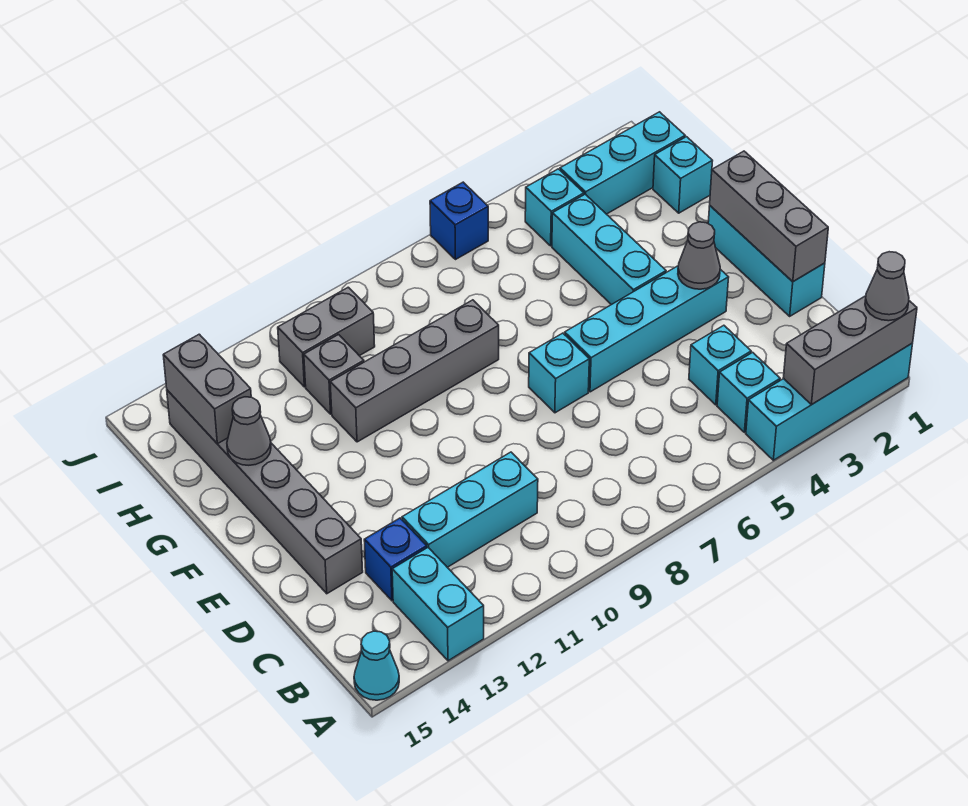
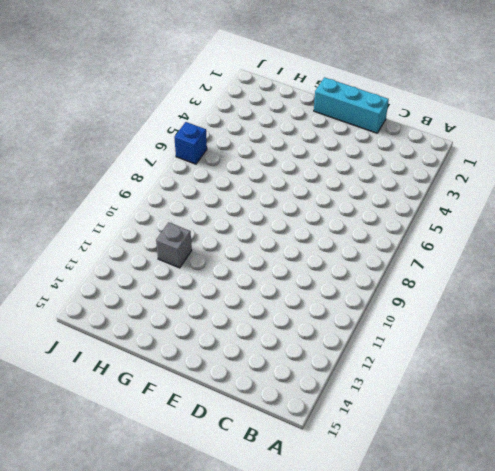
none -> cyan brick A1:A4 level 1
none -> cyan brick A13:B13 level 1
none -> cyan cone A15 level 1

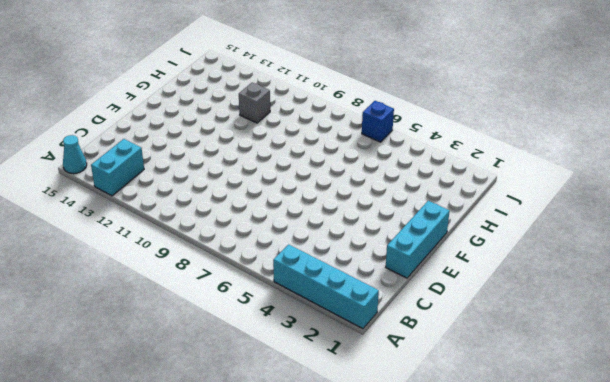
none -> cyan brick B4 level 1
none -> cyan brick C4 level 1
none -> cyan brick C10:C12 level 1

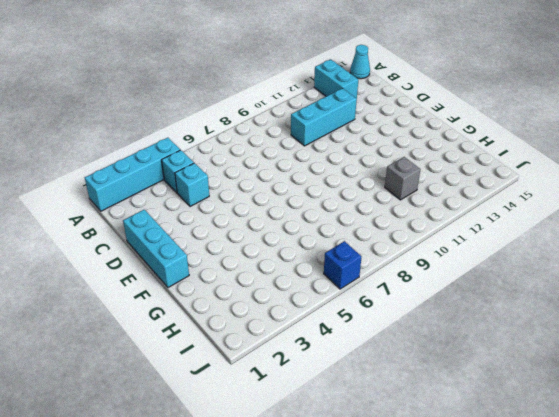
none -> blue brick C13 level 1
none -> grey brick D14:I14 level 1
none -> cyan brick E3:E6 level 1

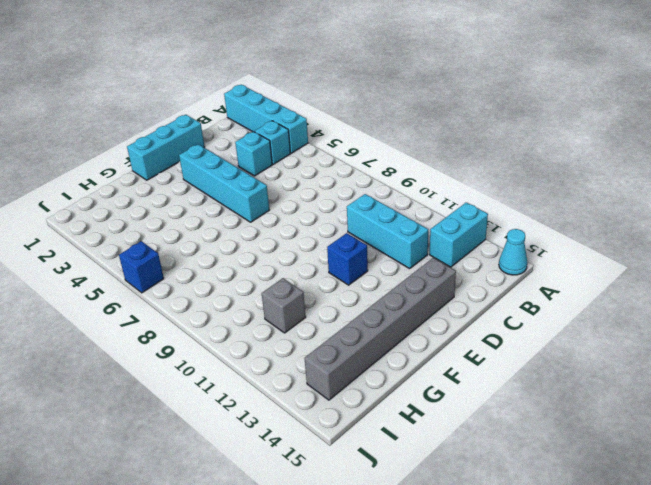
blue brick E11 level 1 -> blue brick C13 level 1
none -> cyan brick E7 level 1
none -> cyan brick F4:H4 level 1
none -> grey brick G8:G11 level 1

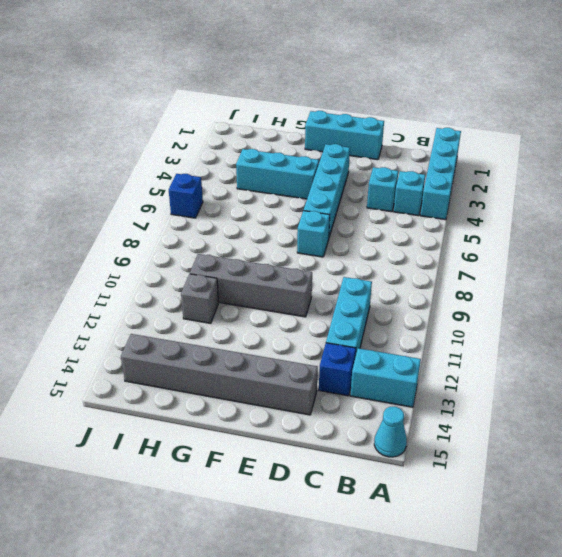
grey brick E10:H10 level 1 -> grey brick G8:G11 level 1
none -> cyan brick H1 level 1
none -> cyan brick I1:I3 level 1
none -> cyan brick I4 level 1

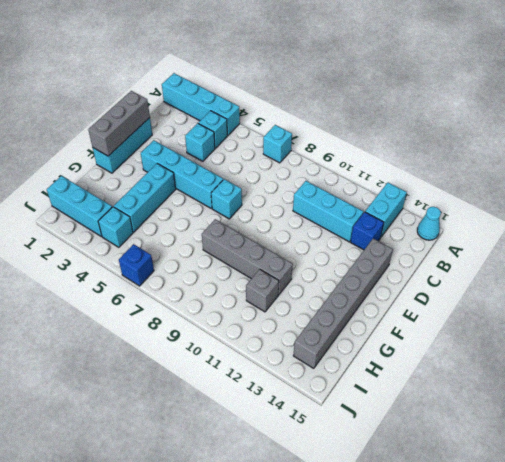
cyan brick A7 level 1 -> cyan brick H1 level 1
none -> grey brick I10:I11 level 1
none -> grey brick A1:A3 level 2
none -> grey cone E3 level 2

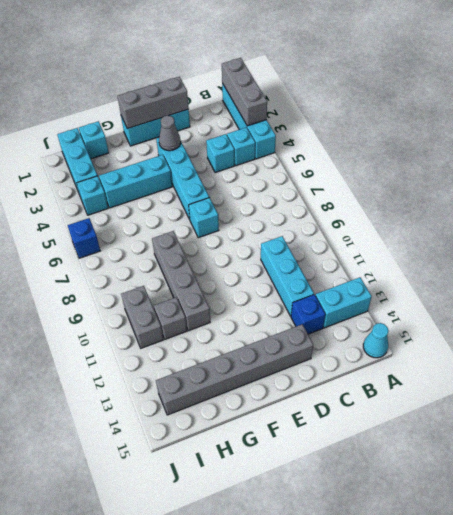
none -> grey cone G14 level 2
none -> grey brick H14:I14 level 2
none -> grey cone A1 level 3

